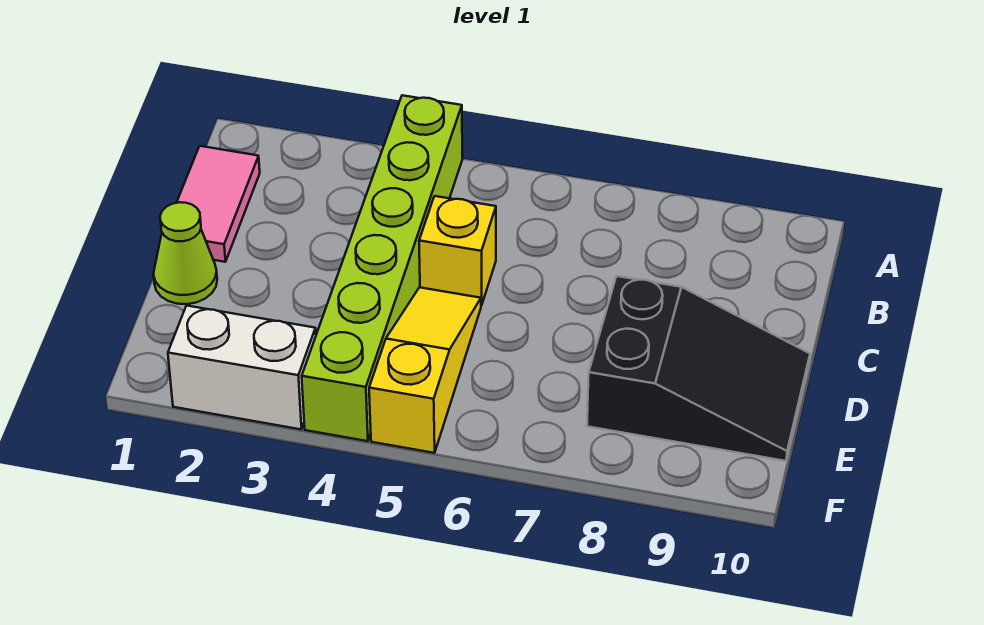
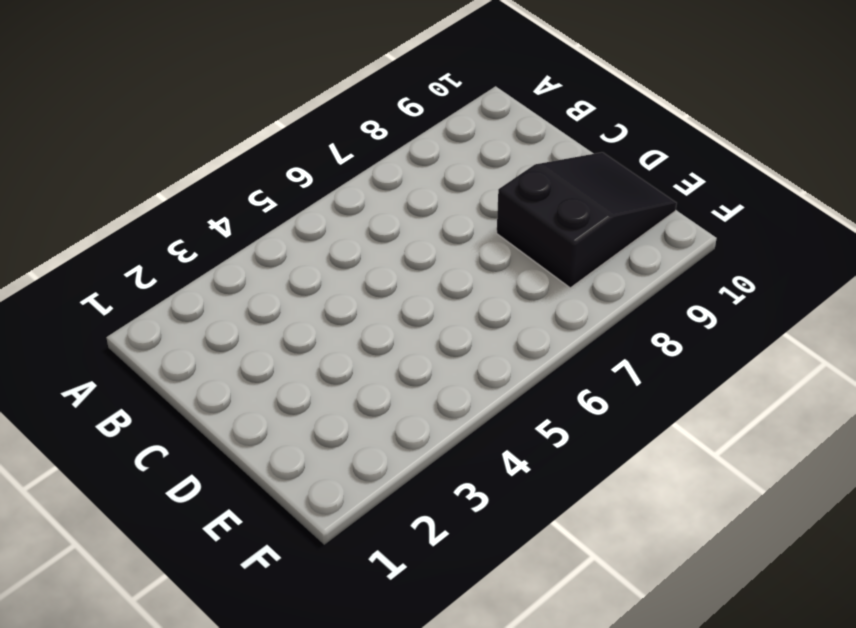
none -> lime brick A4:F4 level 1
none -> pink tile B1:C1 level 1

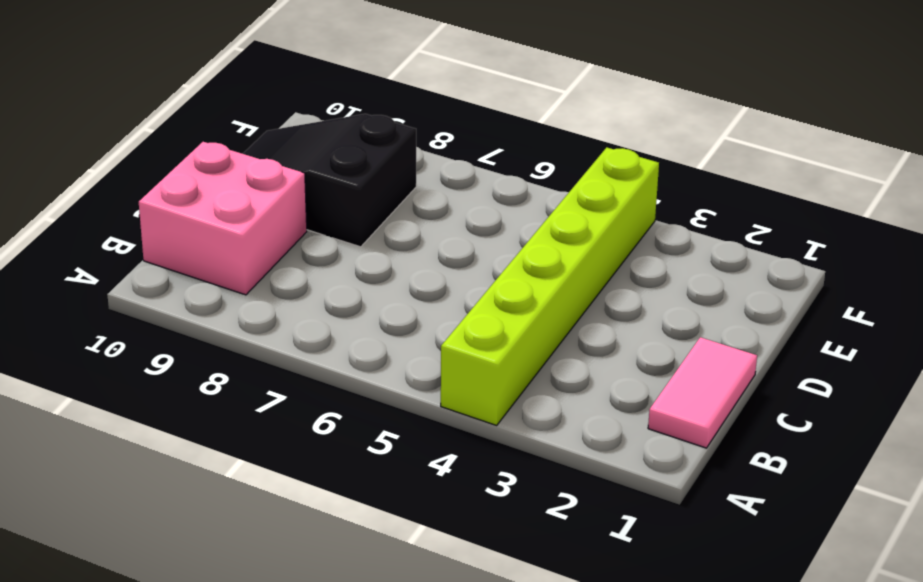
pink brick B9:C10 level 1 -> none
none -> yellow brick C5 level 1
none -> lime cone D1 level 1

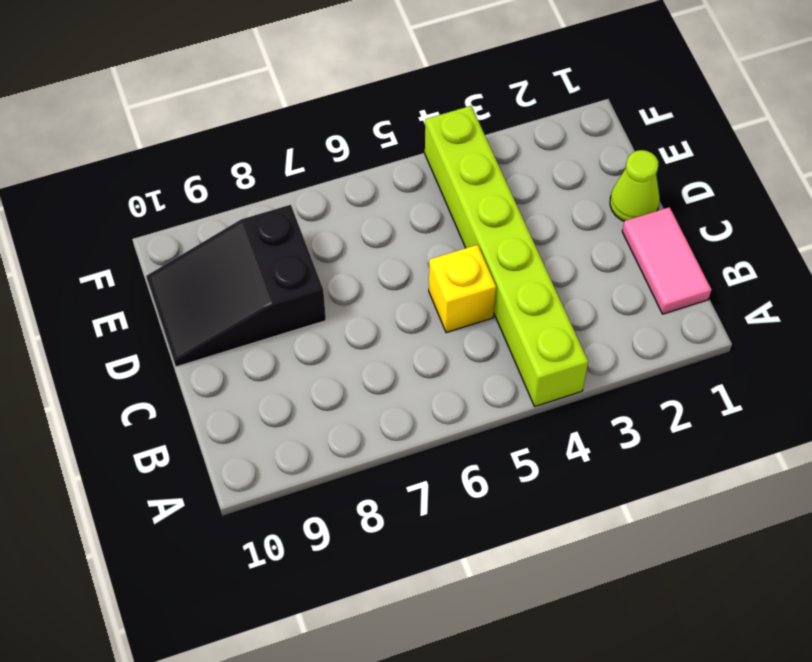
none -> yellow slope D5:F5 level 1 top F
none -> white brick F2:F3 level 1

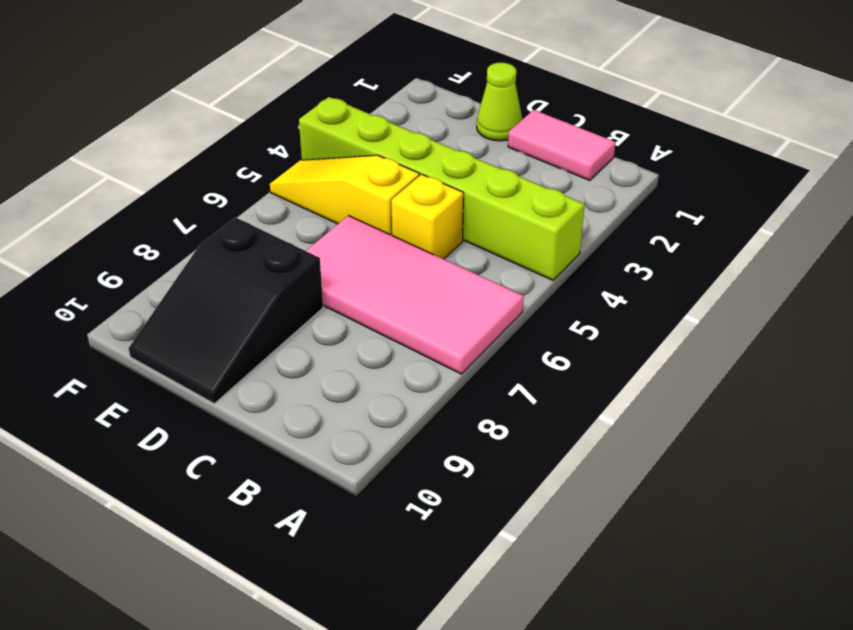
pink tile A6:D7 level 1 -> none
yellow slope D5:F5 level 1 top D -> yellow slope D5:F5 level 1 top F
none -> white brick F2:F3 level 1

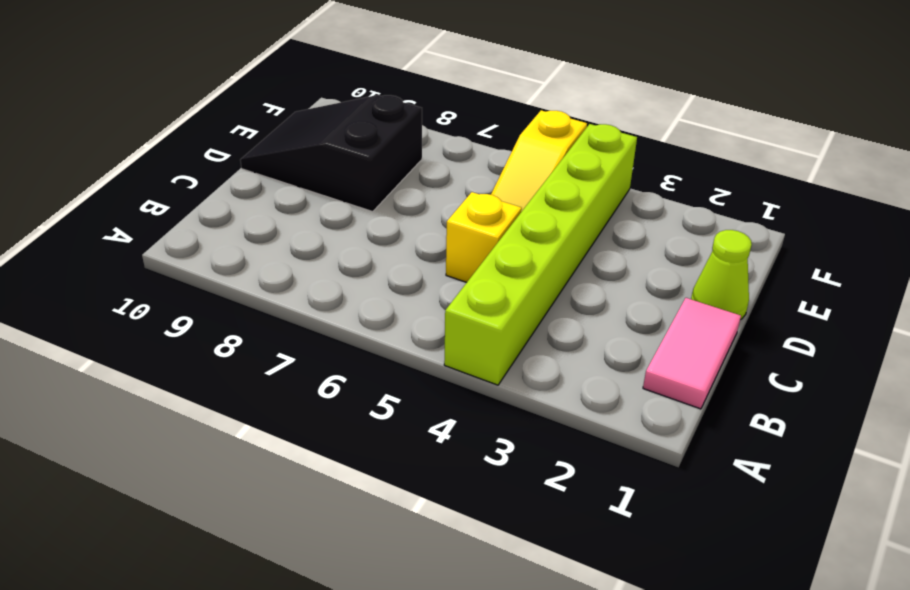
none -> white brick F2:F3 level 1

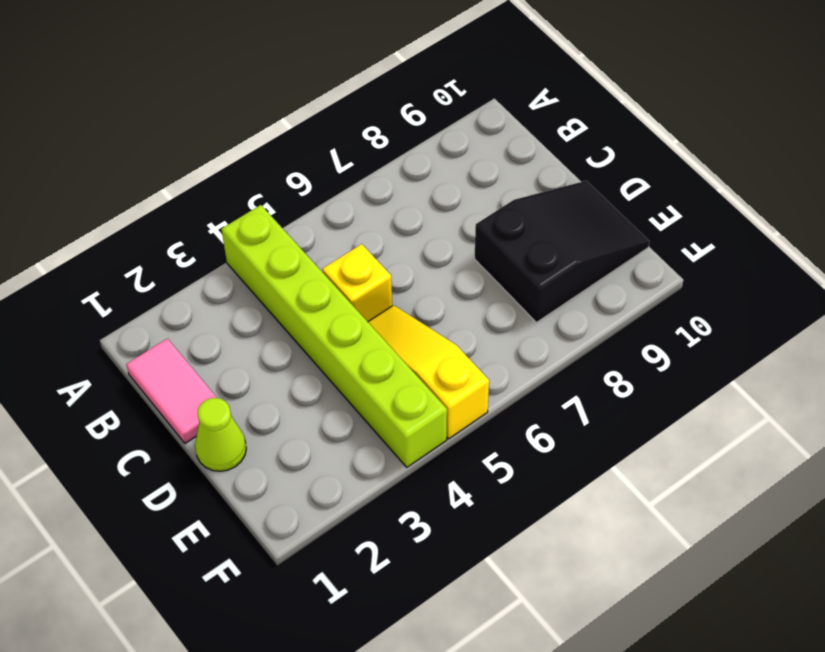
none -> white brick F2:F3 level 1

